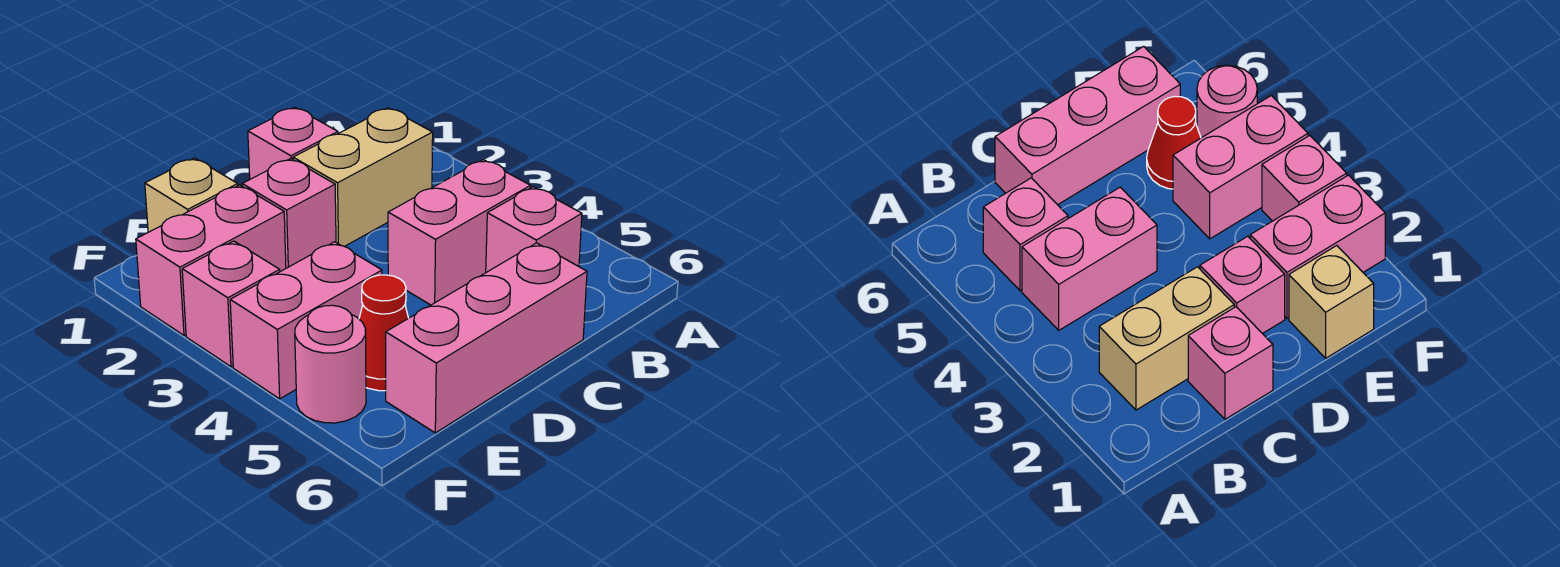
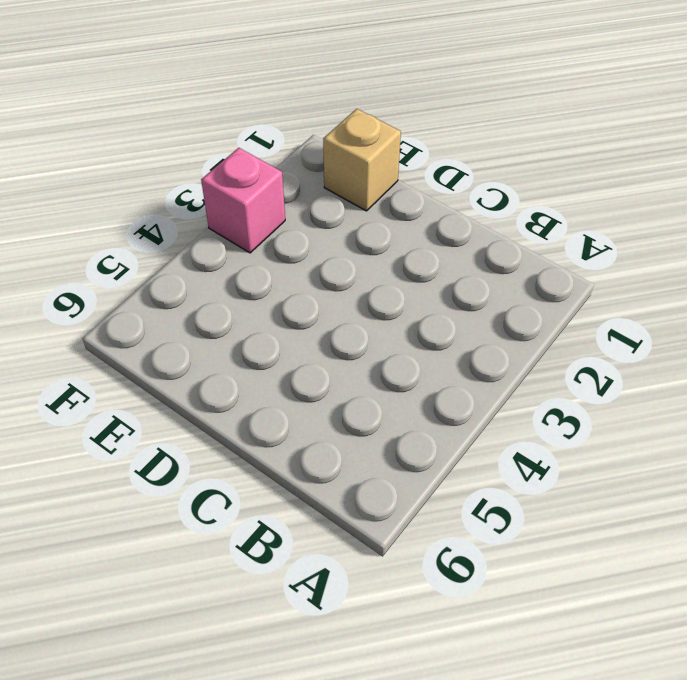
none -> tan brick B2:C2 level 1
none -> pink brick B4:C4 level 1
none -> pink brick B5 level 1

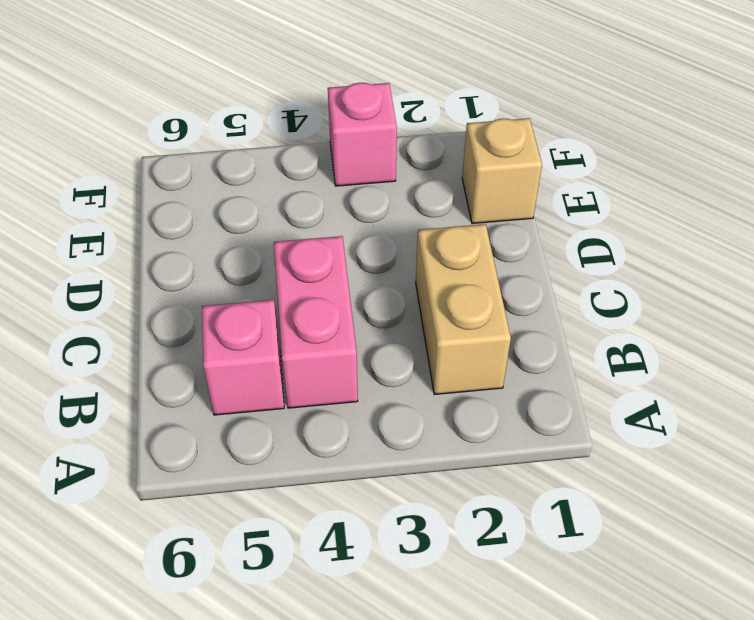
none -> pink brick C1 level 1
none -> pink brick C6:E6 level 1
none -> pink brick D2 level 1

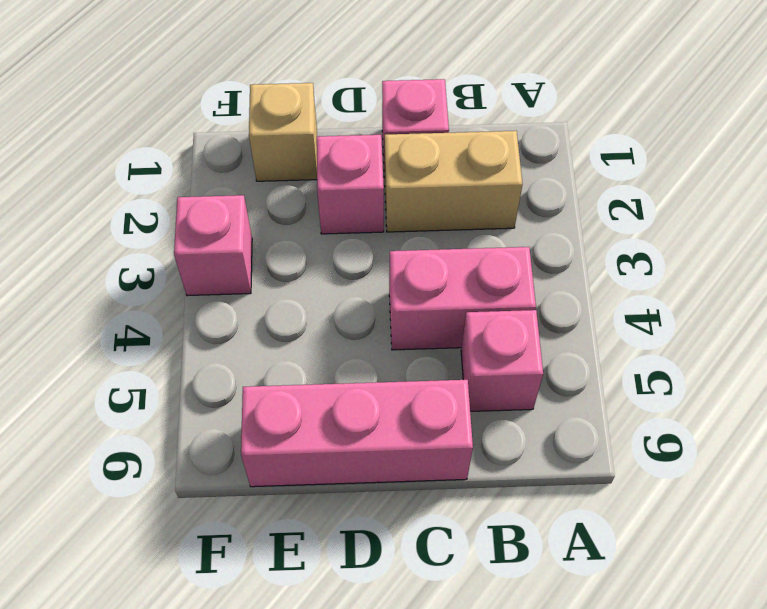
none -> pink brick E2:F2 level 1
none -> pink brick E4:F4 level 1
none -> red cone E5 level 1

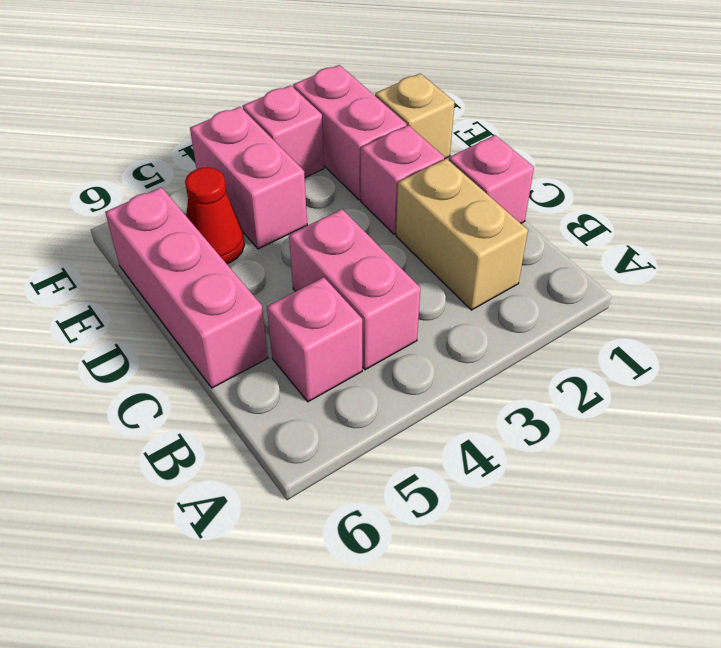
none -> pink round brick F5 level 1

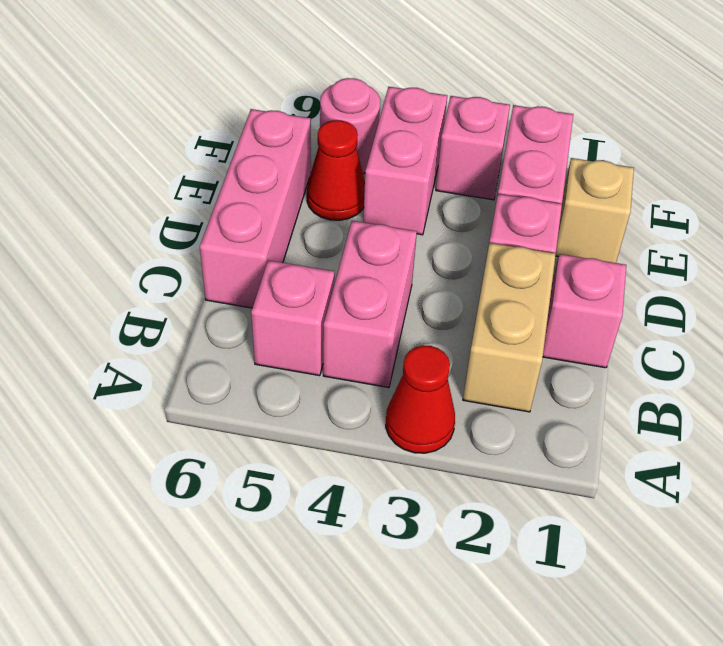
red cone A3 level 1 -> none

